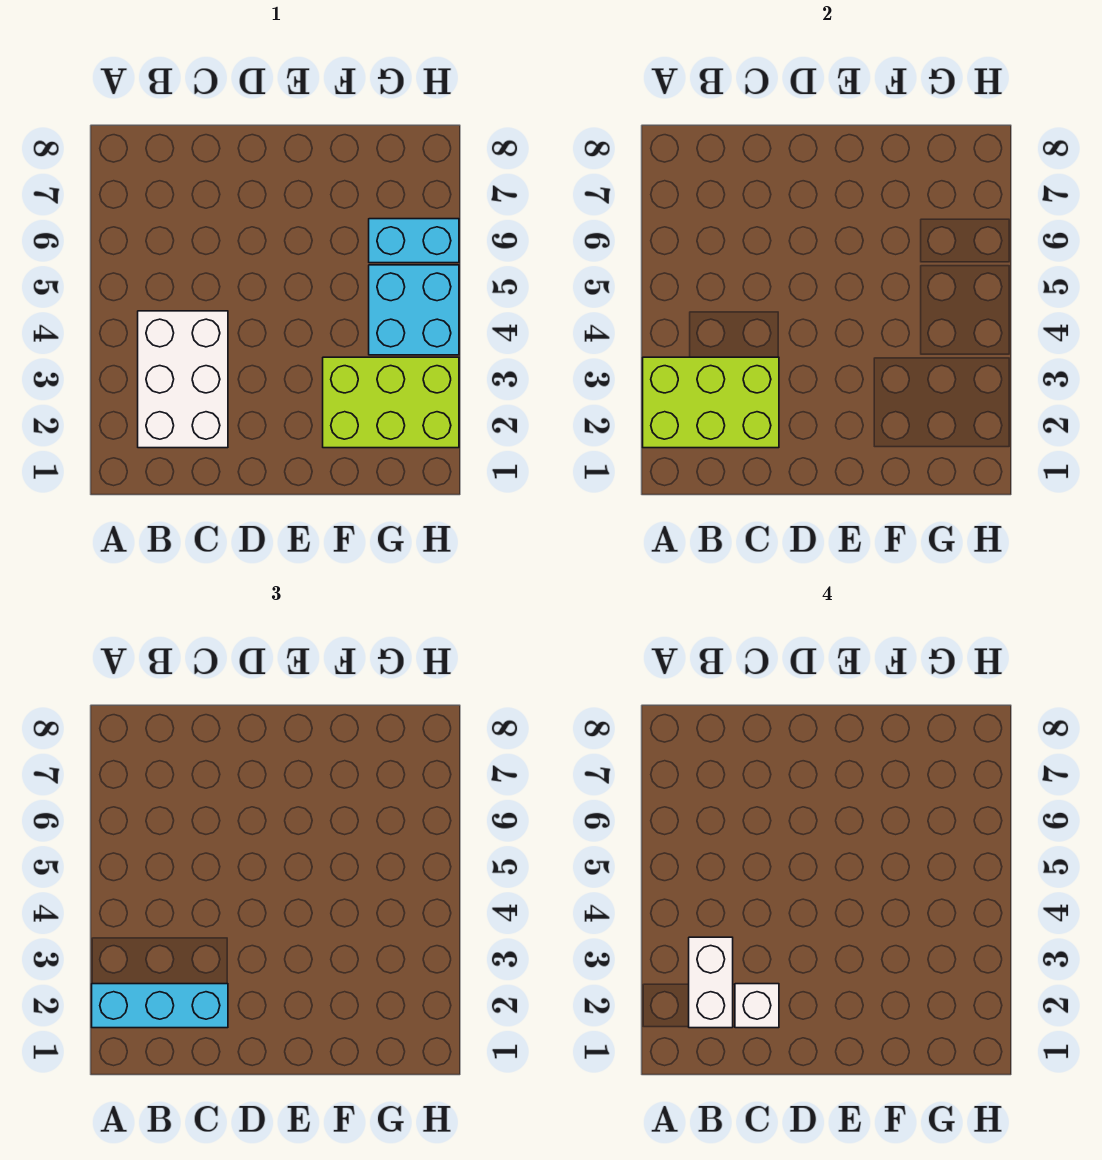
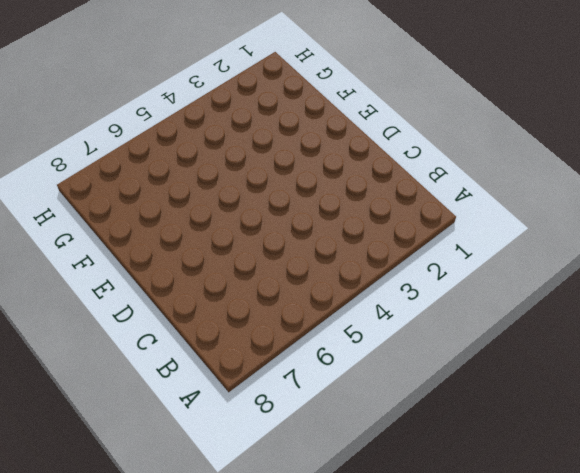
none -> white brick B2:C4 level 1
none -> lime brick F2:H3 level 1

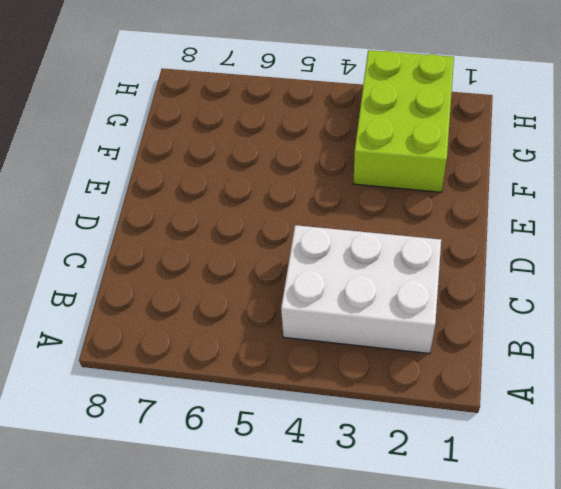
none -> cyan brick G4:H5 level 1
none -> cyan brick G6:H6 level 1

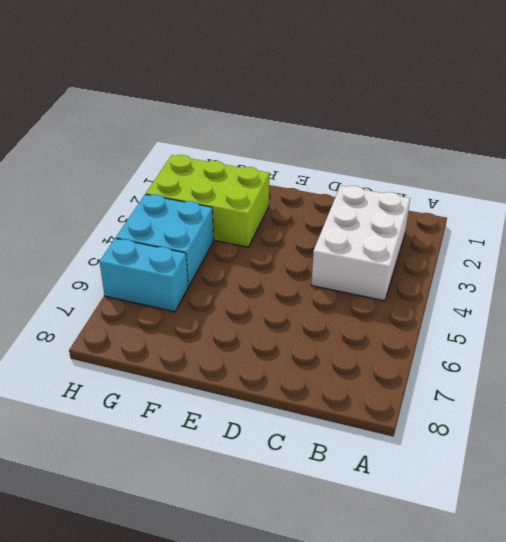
none -> lime brick A2:C3 level 2
none -> cyan brick A2:C2 level 3

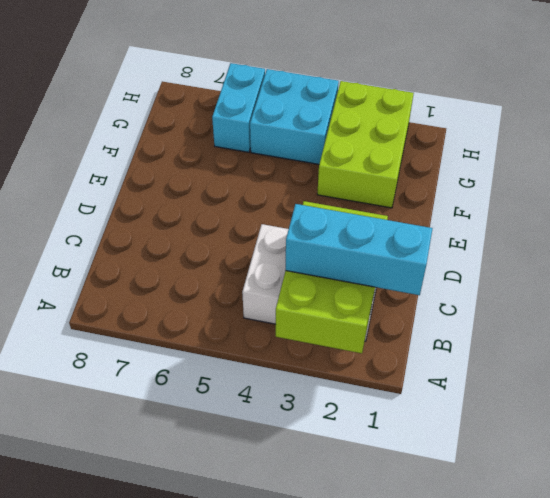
cyan brick B1:B3 level 3 -> cyan brick A2:C2 level 3
none -> white brick B2:B3 level 4
none -> white brick C2 level 4

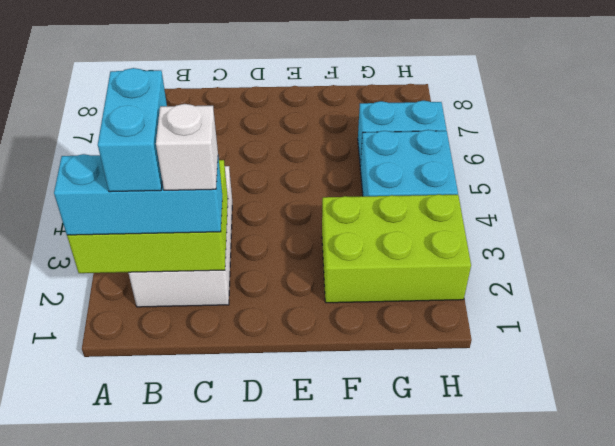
cyan brick B2:B3 level 4 -> white brick B2:B3 level 4

